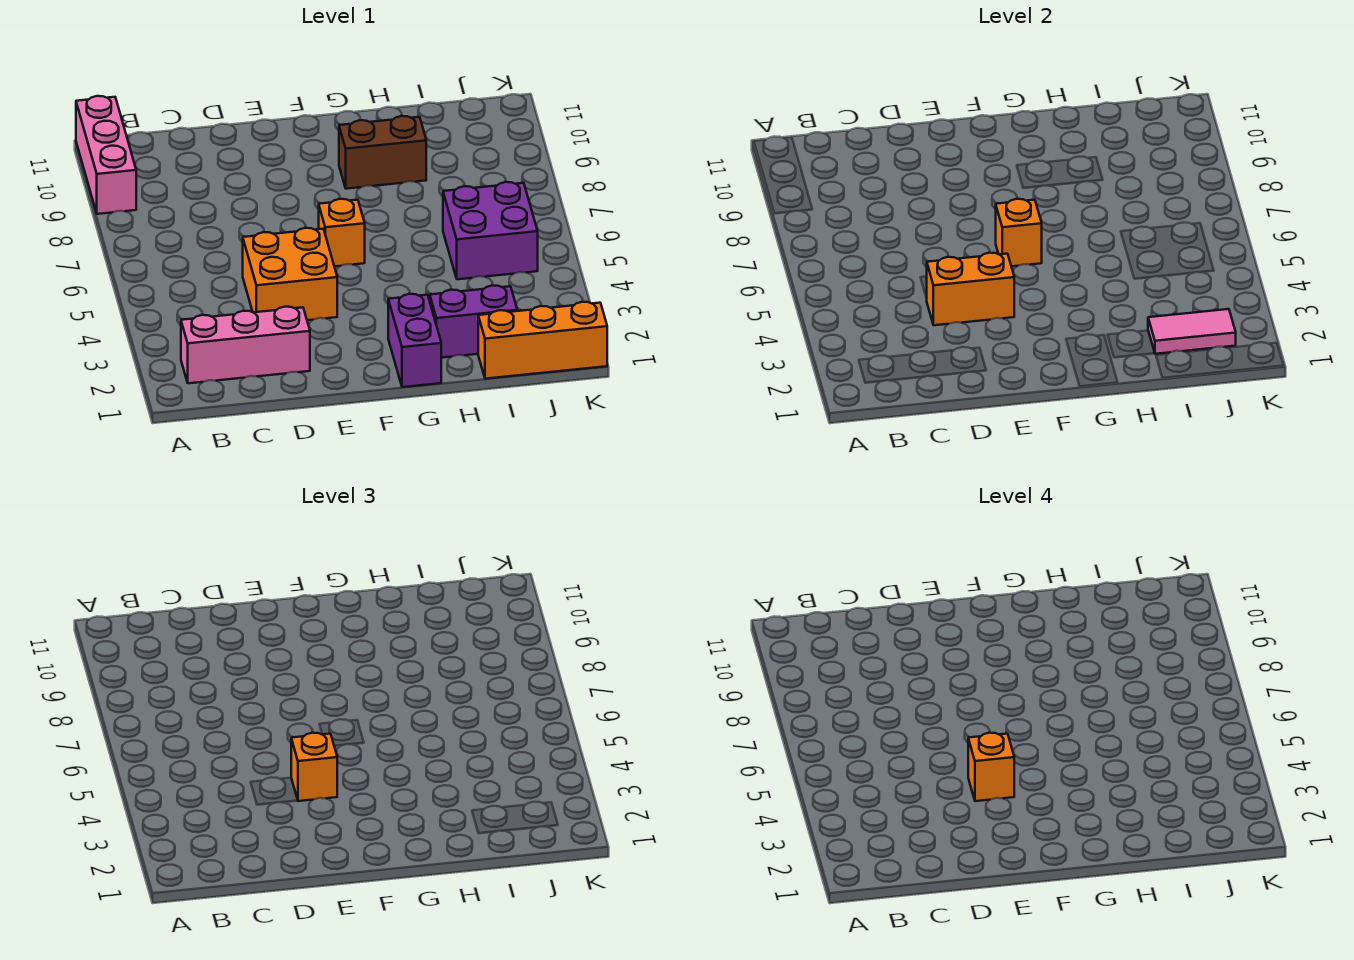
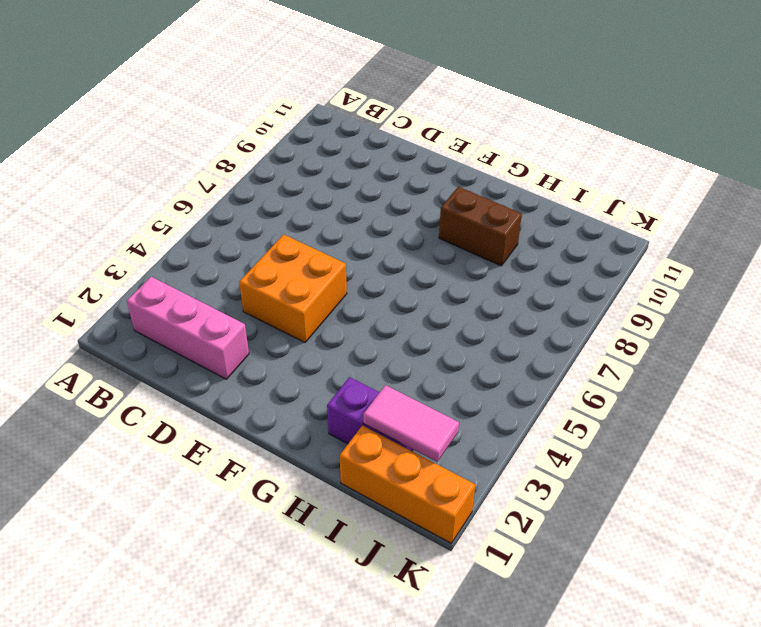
none -> pink brick A9:A11 level 1
none -> orange brick F6 level 1
none -> purple brick G1:G2 level 1

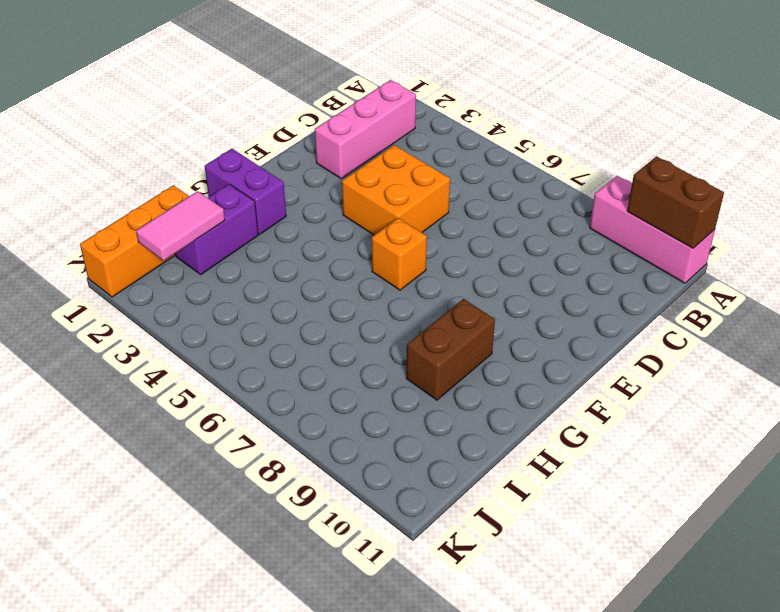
brown brick A10:A11 level 2 -> none
none -> purple brick I5:J6 level 1
none -> orange brick D4:E4 level 2
none -> orange brick F6 level 2

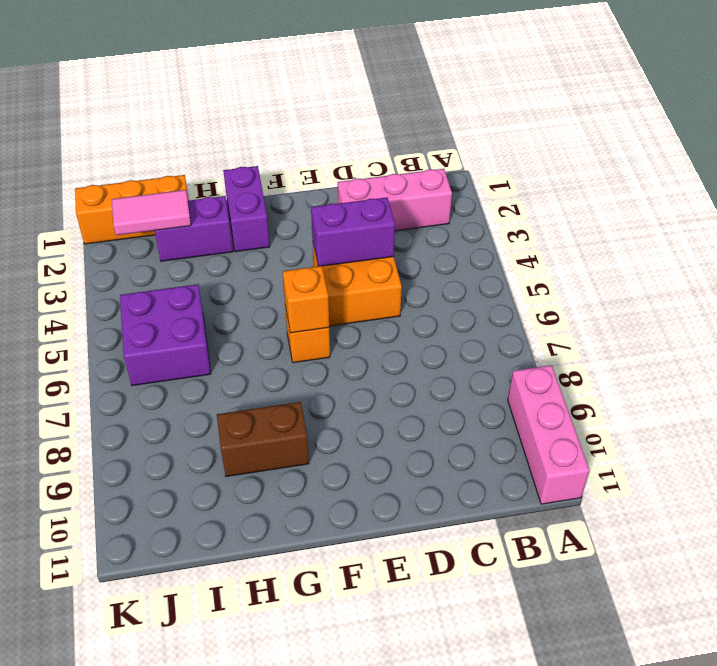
purple brick D4:E4 level 2 -> orange brick D4:E4 level 2
none -> orange brick E4 level 3
none -> orange brick E4 level 4

